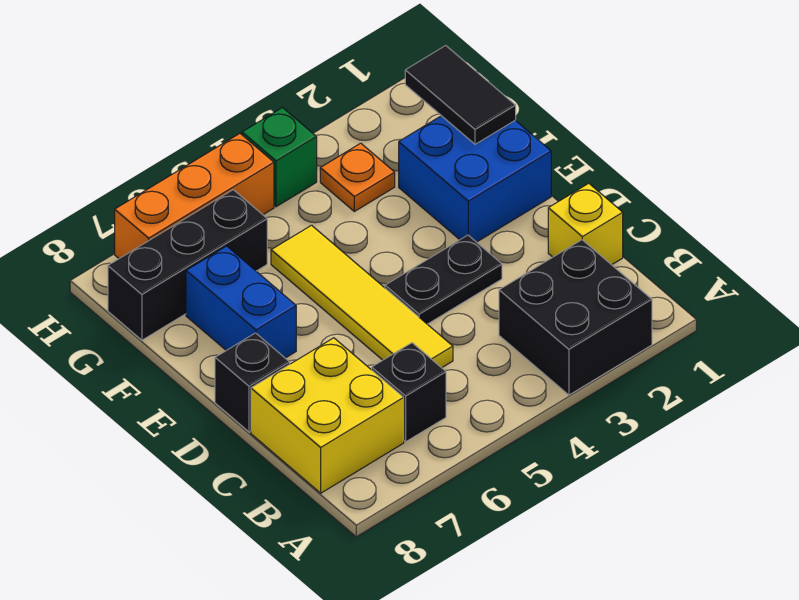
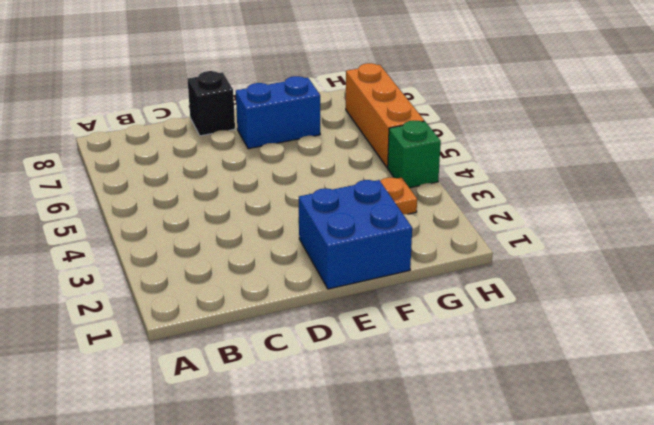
none -> black brick A2:B3 level 1
none -> black brick B6 level 1
none -> yellow brick B7:C8 level 1

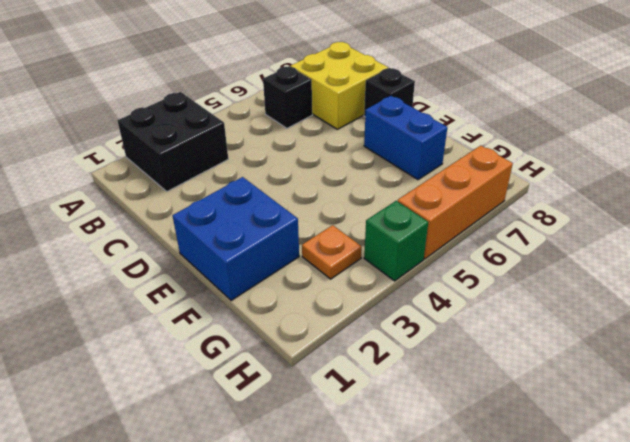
none -> yellow brick C1 level 1
none -> yellow tile C5:F5 level 1
none -> black plate D3:D4 level 1

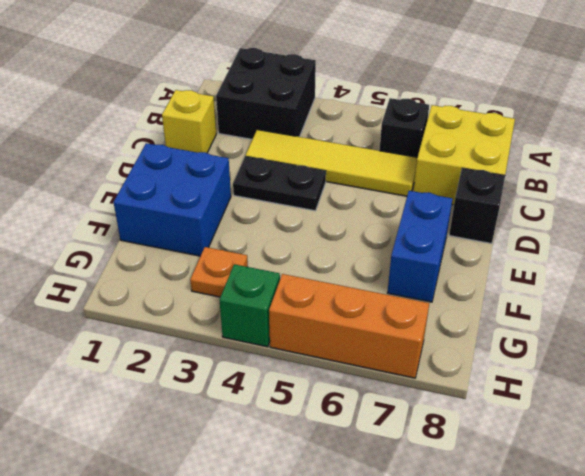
yellow tile C3:C6 level 1 -> yellow tile C5:F5 level 1
none -> black brick G6:G8 level 1
none -> black tile F1:G1 level 2

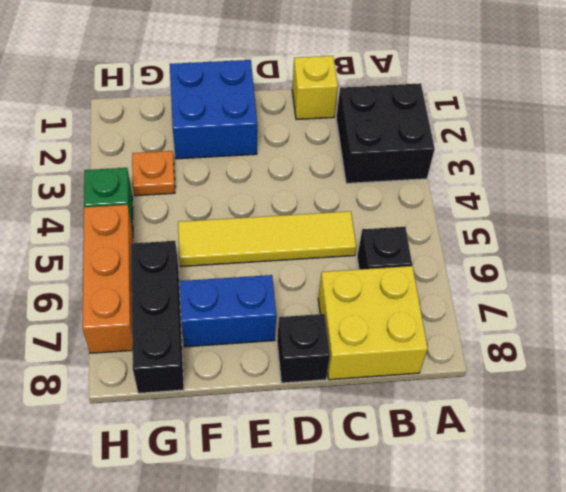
none -> black plate D3:D4 level 1
none -> black tile F1:G1 level 2

